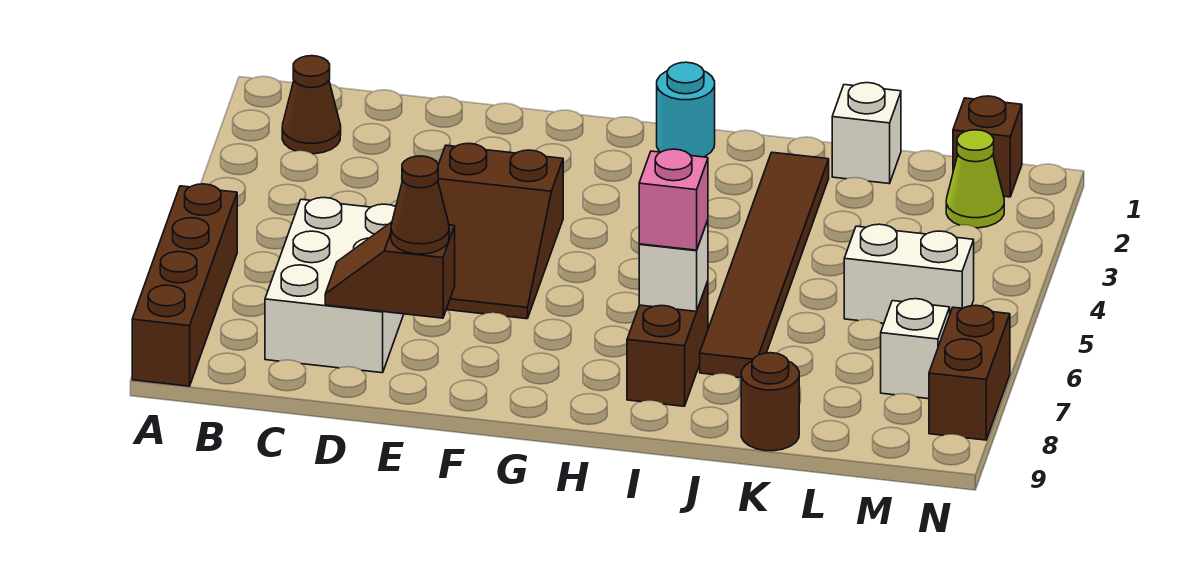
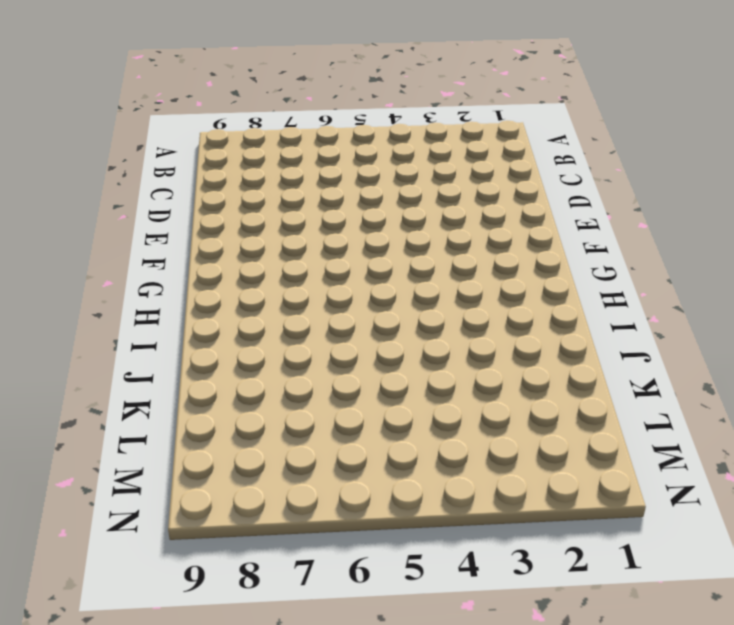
none -> brown brick A6:A9 level 1
none -> brown cone B2 level 1
none -> white brick C6:D8 level 1

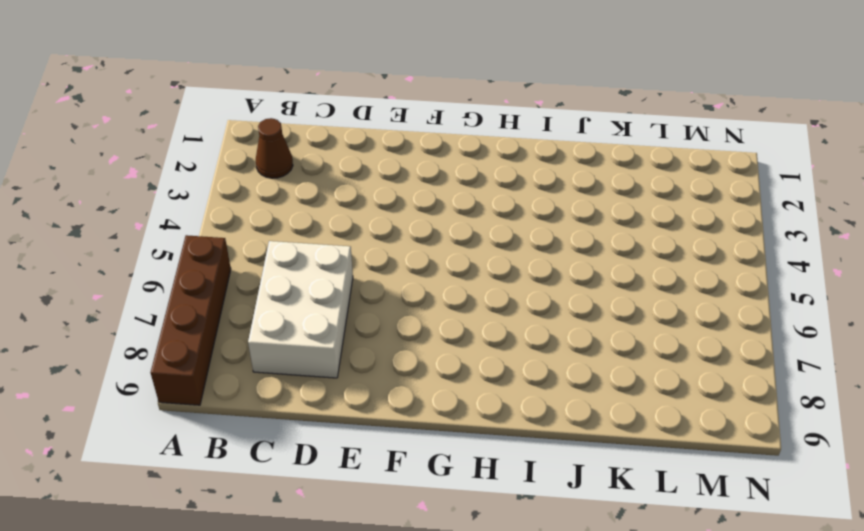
none -> brown slope E4:F6 level 1 top 4
none -> cyan round brick H1 level 1
none -> brown brick I7:I8 level 1

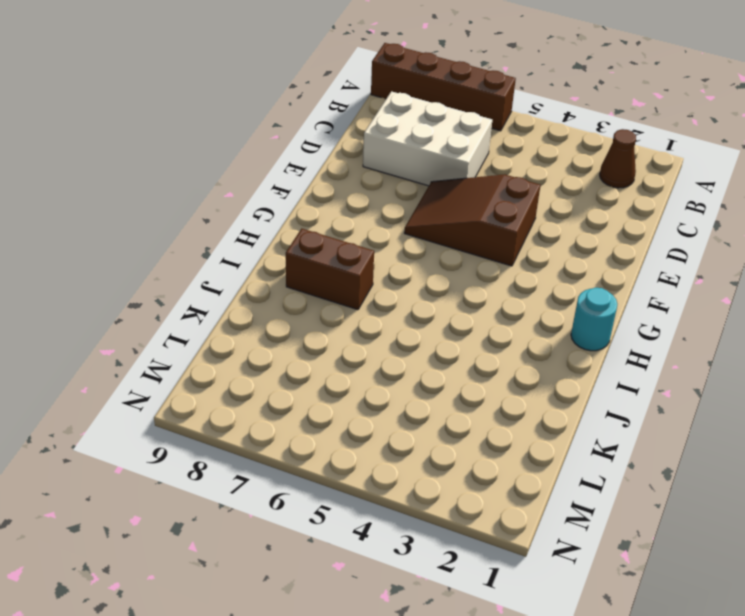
none -> brown tile J2:J7 level 1
none -> white brick K1 level 1
none -> brown round brick K9 level 1

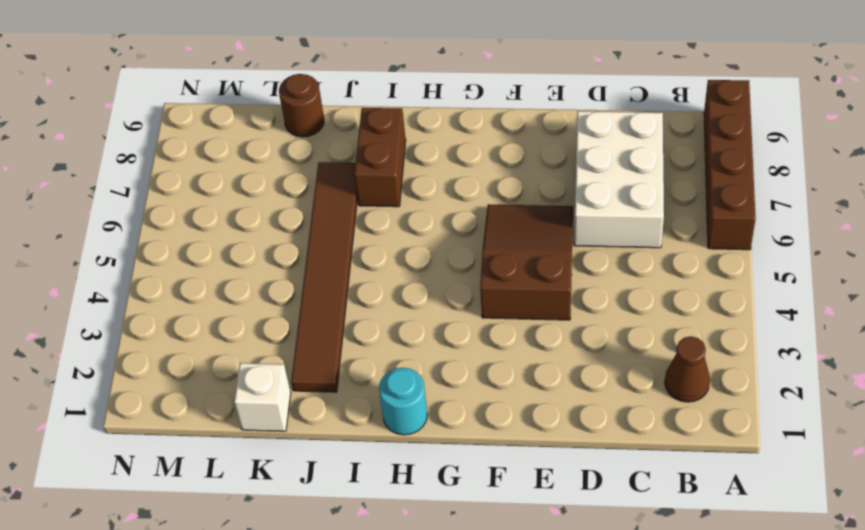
none -> white brick L5:M5 level 1
none -> brown brick M1 level 1
none -> lime cone M2 level 1

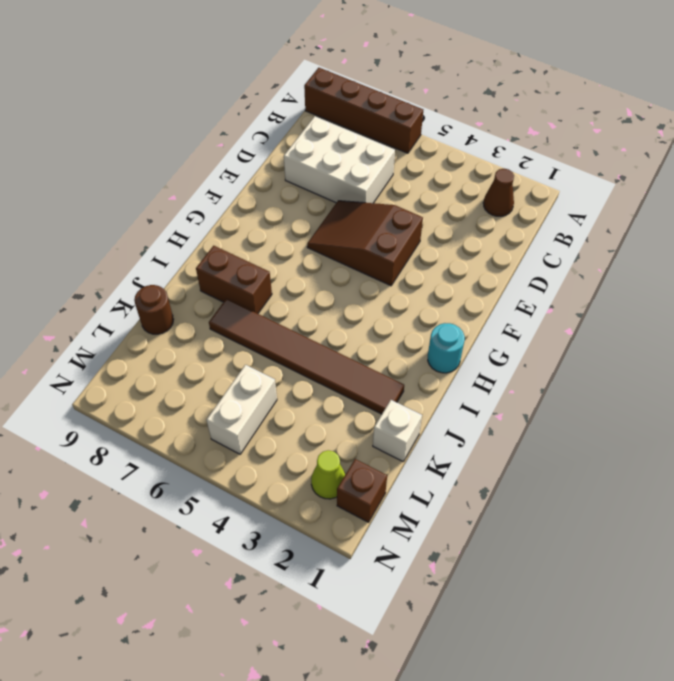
none -> white brick M7 level 1
none -> brown brick N7:N8 level 1
none -> brown slope D8:E8 level 2 top E

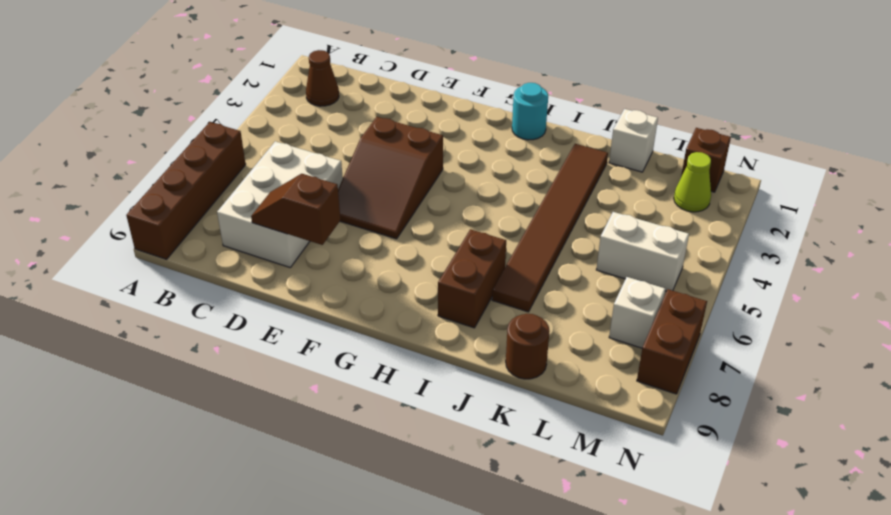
none -> white brick I7 level 2
none -> brown cone E8 level 3
none -> pink brick I7 level 3

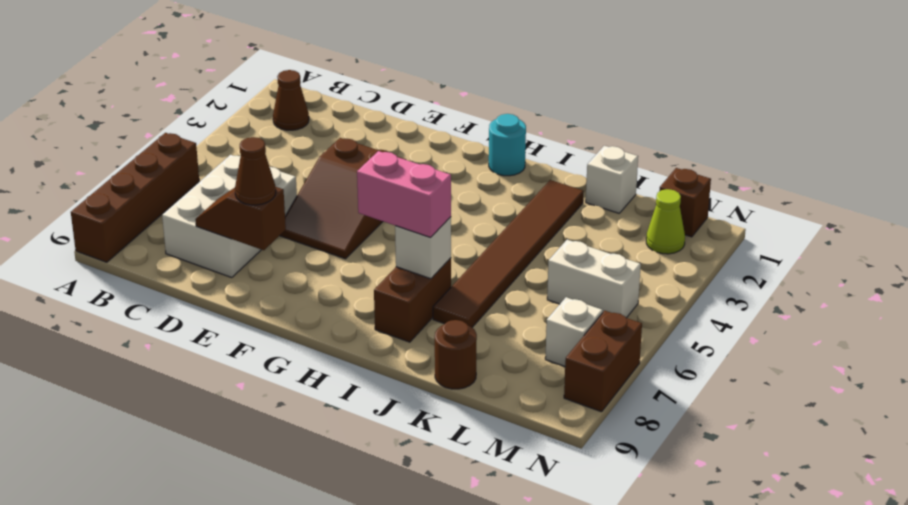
pink brick H7:I7 level 3 -> pink brick I7 level 3

